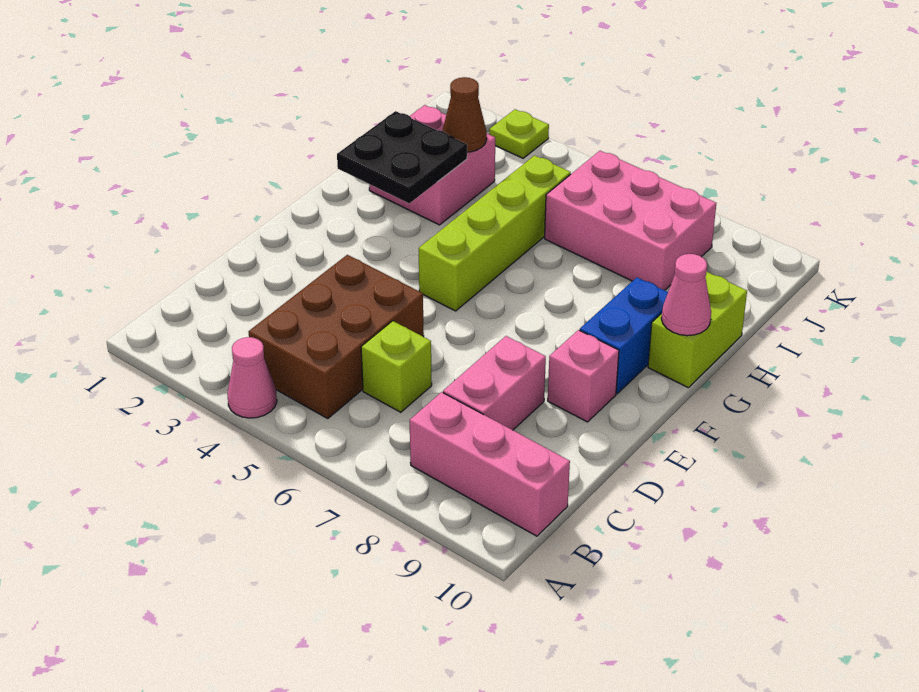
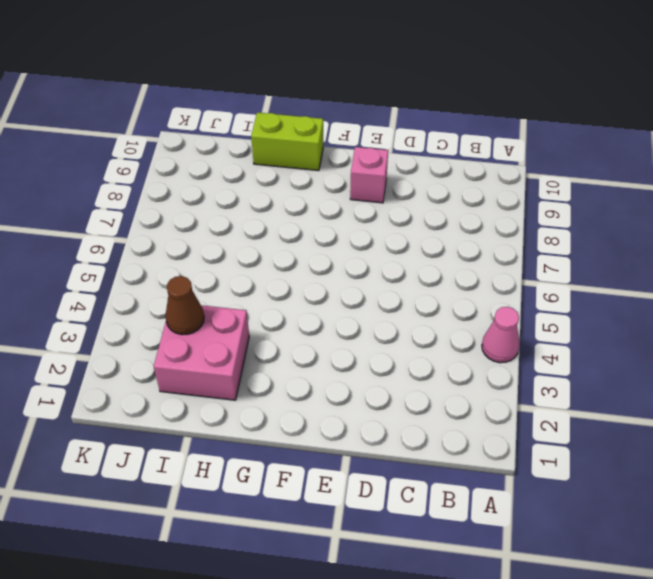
none -> brown brick B4:D5 level 1
none -> pink brick B8:B10 level 1
none -> lime brick C6 level 1

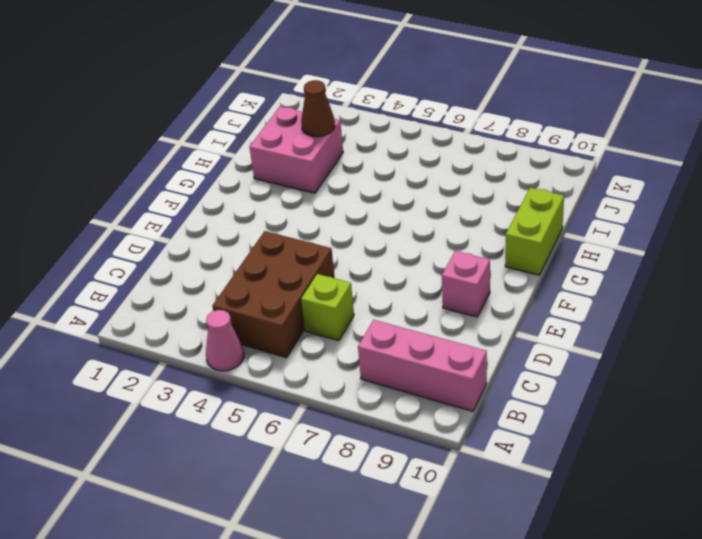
none -> pink brick C8:D8 level 1
none -> lime brick F5:I5 level 1
none -> blue brick F9:G9 level 1

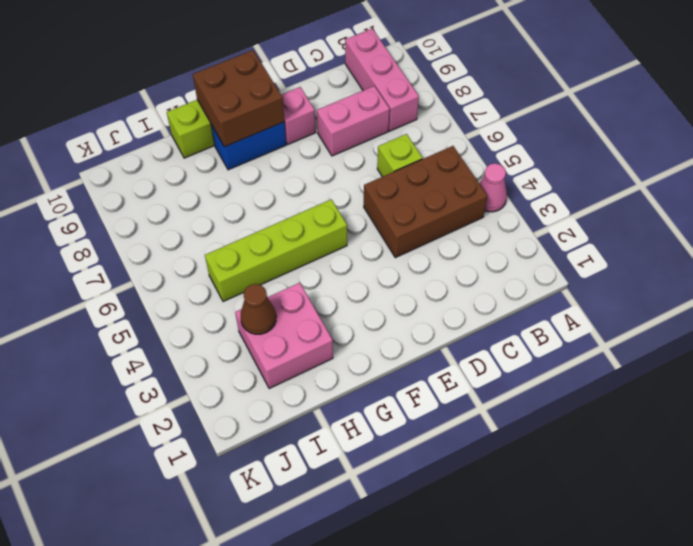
brown brick F9:G10 level 2 -> pink cone G10 level 2
none -> pink brick I6:J8 level 1
none -> lime plate K3 level 1
none -> black plate G2:H3 level 2

